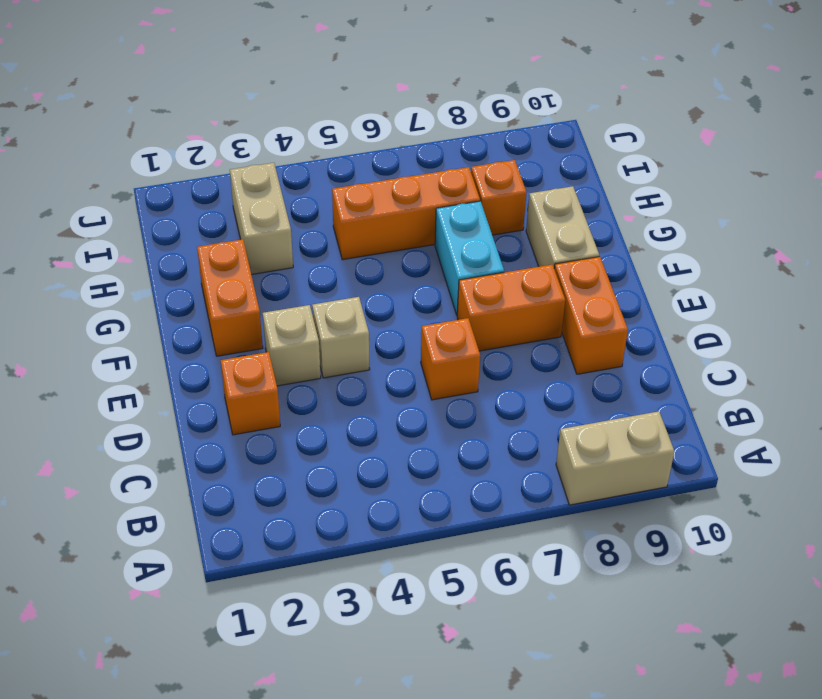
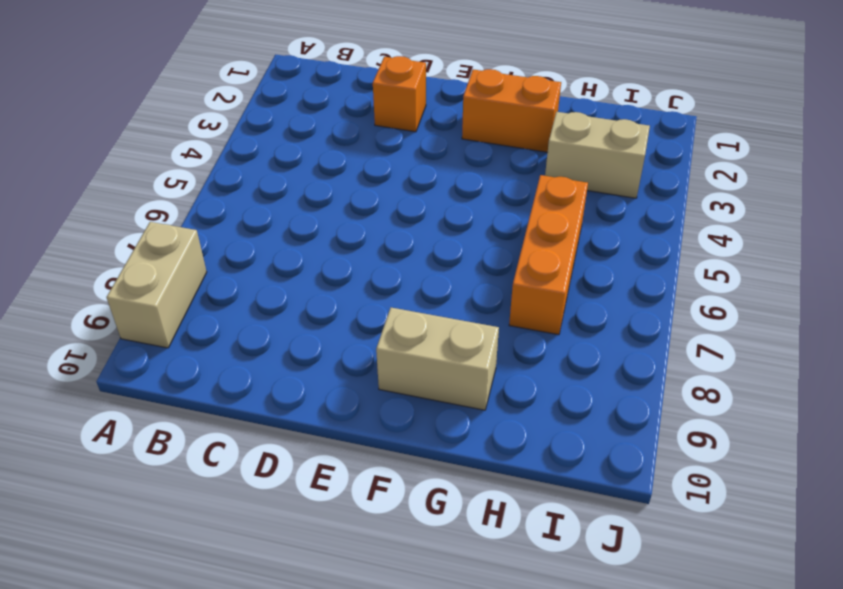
none -> orange brick D6 level 1
none -> orange brick D9:E9 level 1
none -> tan brick E3 level 1

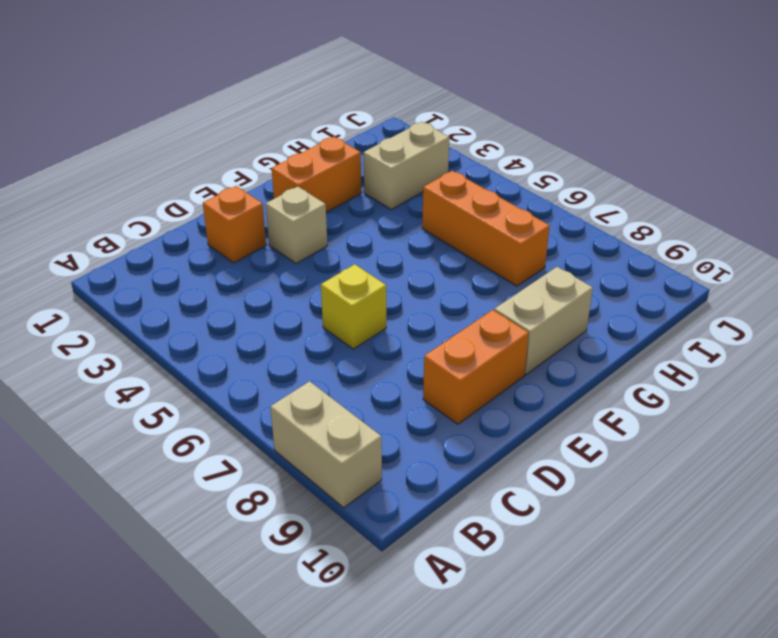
yellow brick D6 level 1 -> orange brick D6 level 1
none -> tan brick E4 level 1
none -> orange brick E7:E8 level 1
none -> cyan brick F7:G7 level 1

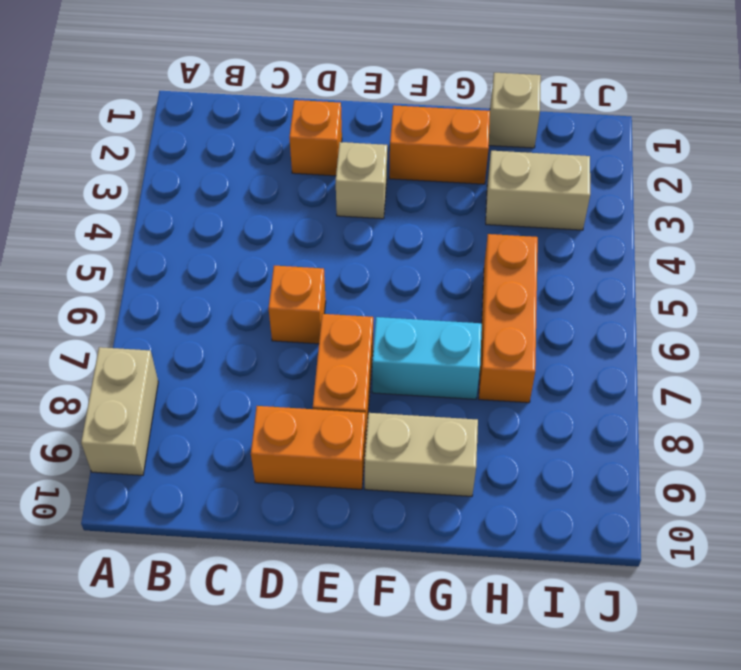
tan brick H1 level 1 -> tan brick E4 level 1
none -> orange brick H8 level 1

